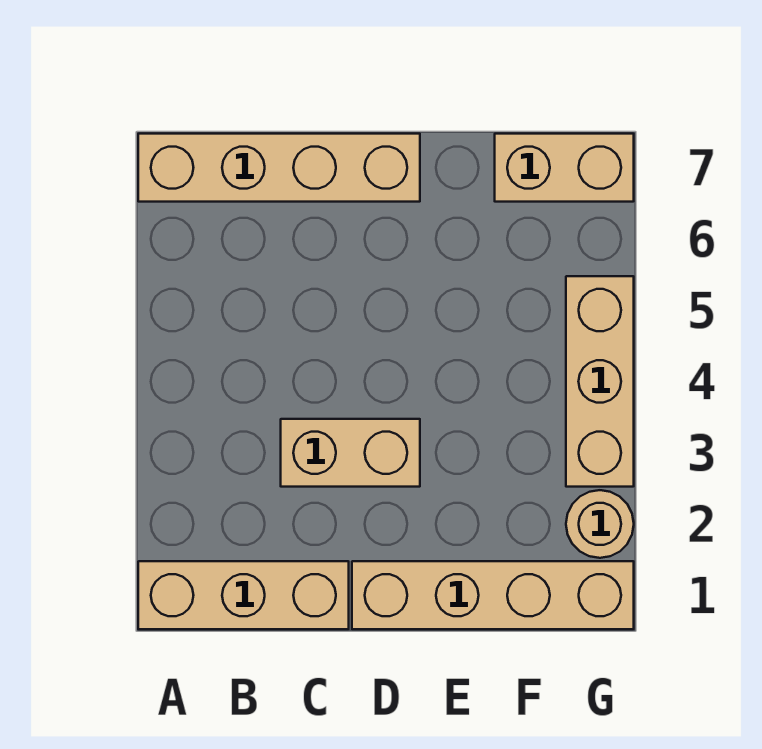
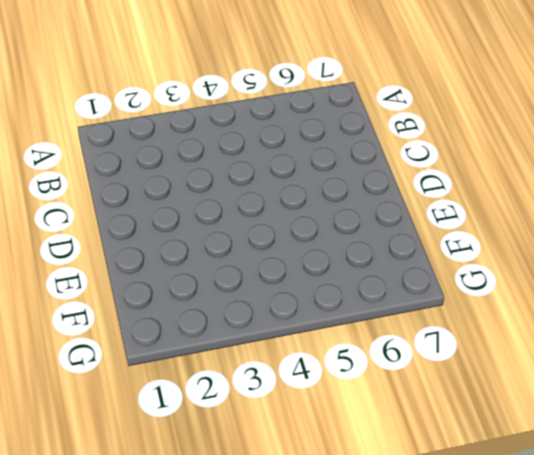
none -> tan brick A1:C1 level 1
none -> tan brick A7:D7 level 1

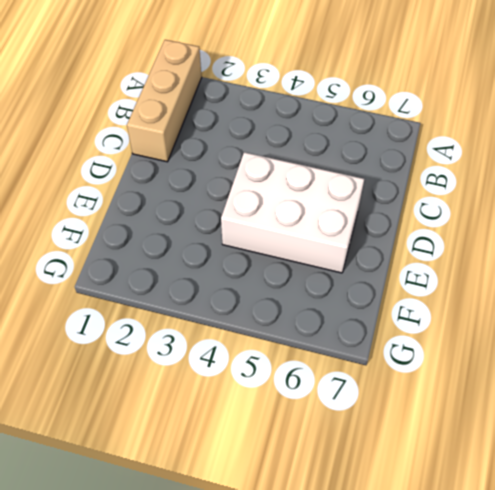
white brick D4:E6 level 1 -> none
none -> tan brick A7:D7 level 1
none -> tan brick C3:D3 level 1

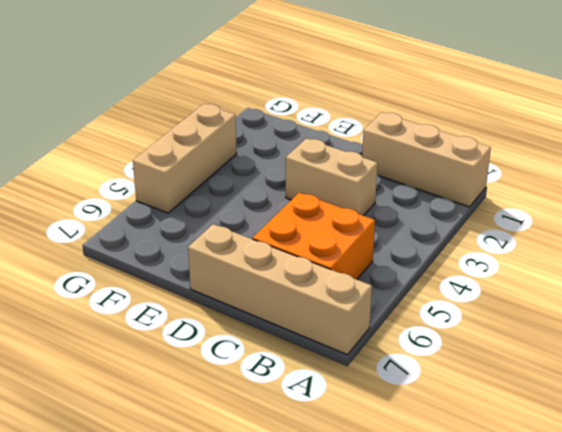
orange brick B5:C6 level 1 -> none
none -> tan brick D1:G1 level 1
none -> tan brick F7:G7 level 1

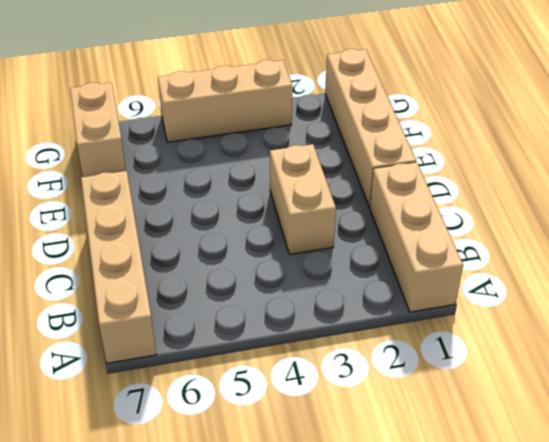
none -> tan round brick G2 level 1

